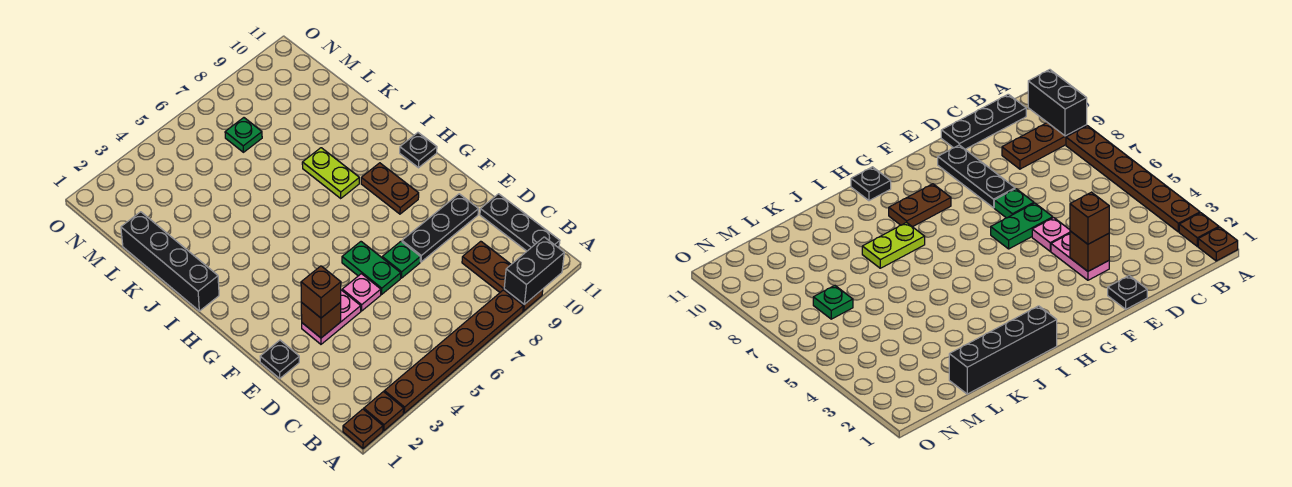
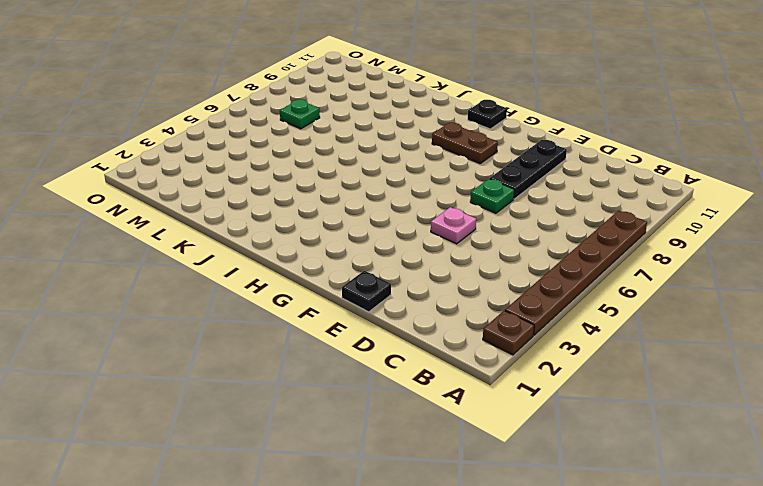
none -> brown plate A1 level 1
none -> brown plate A9:C9 level 1
none -> black plate B11:D11 level 1

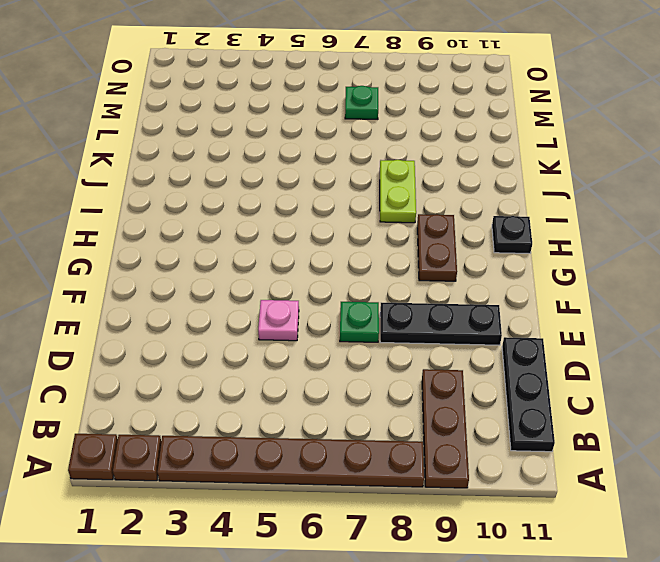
none -> black plate E1 level 1
none -> pink plate E3:E4 level 1
none -> green plate E6:F6 level 1

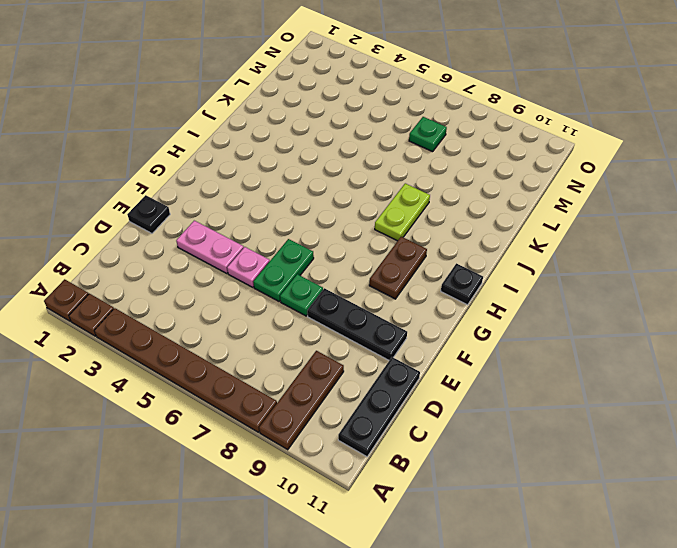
none -> black brick I1:L1 level 1
none -> black brick A9:A10 level 2
none -> brown brick E3 level 2

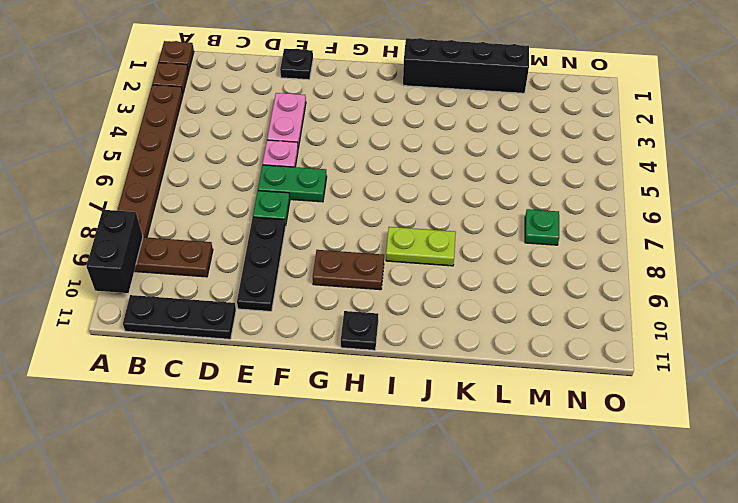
none -> brown brick E3 level 2
none -> brown brick E3 level 3

